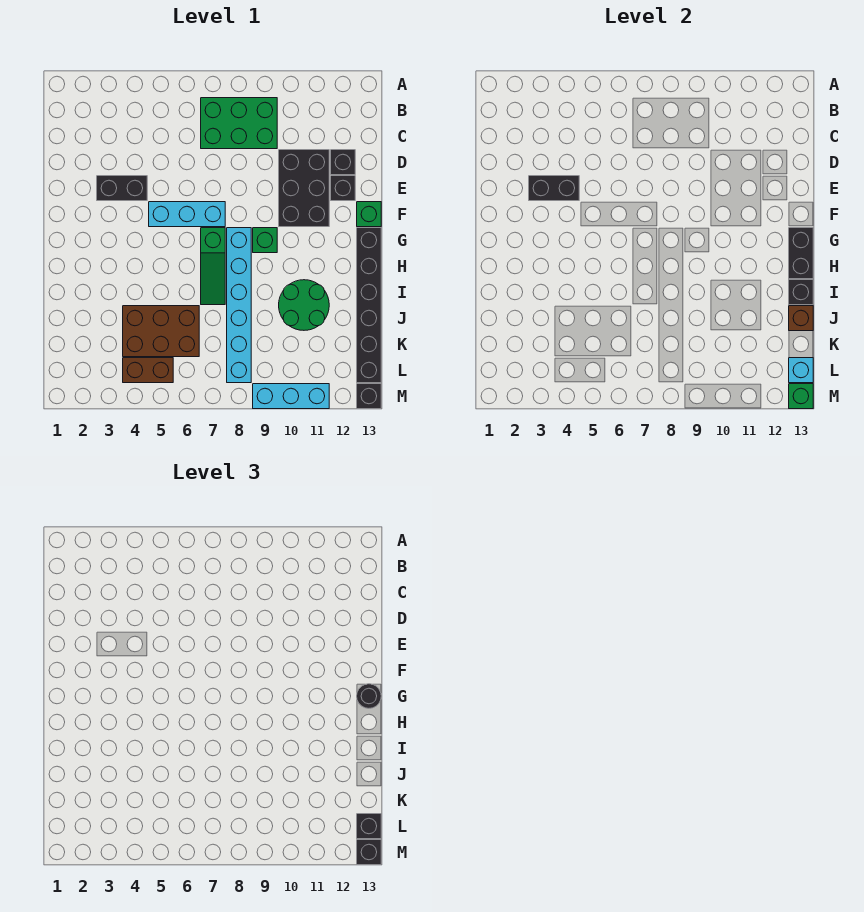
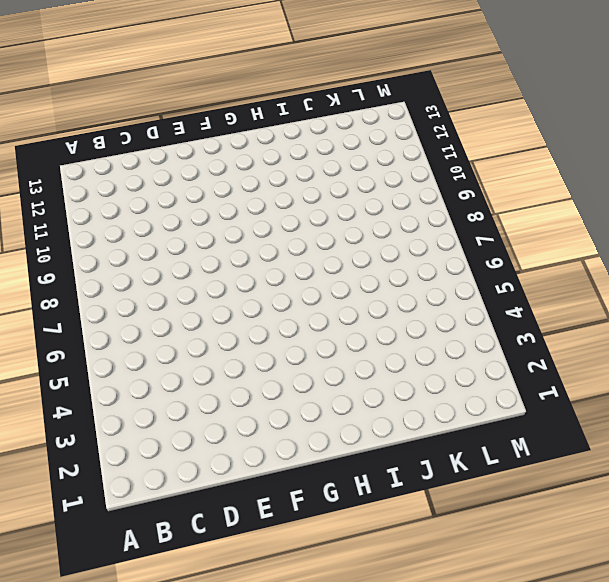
none -> green brick B7:C9 level 1
none -> black brick D10:F11 level 1
none -> black brick D12 level 1

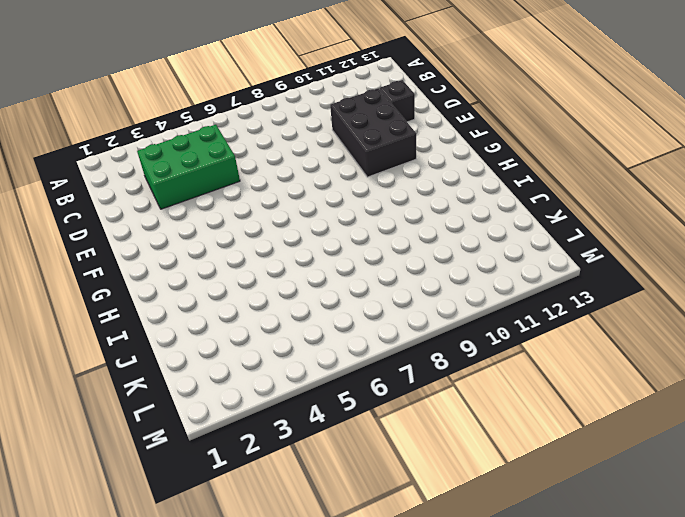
green brick C3:D5 level 1 -> green brick B7:C9 level 1
none -> black brick E3:E4 level 1
none -> black brick E12 level 1
none -> cyan brick F5:F7 level 1

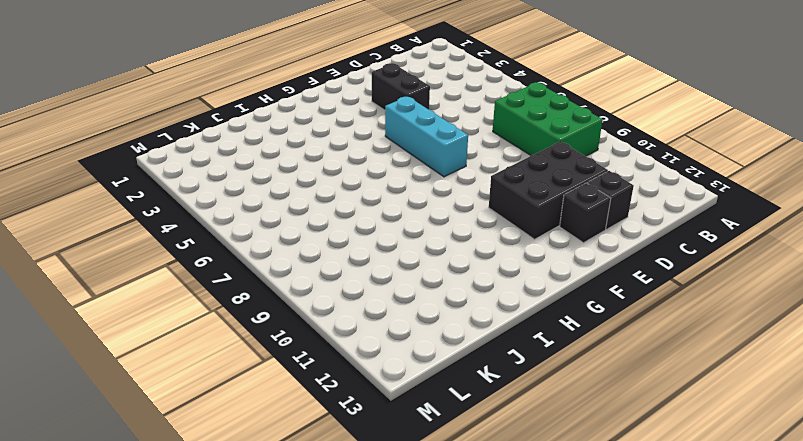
none -> green brick F13 level 1
none -> green slope G7:I7 level 1 top G
none -> cyan brick G8:L8 level 1

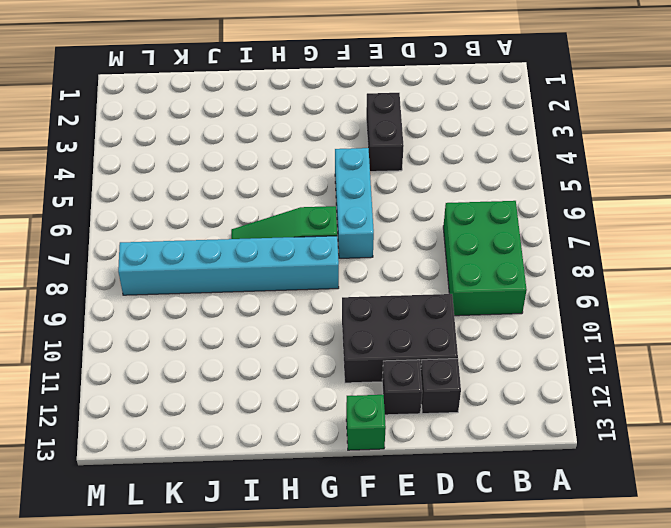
none -> green brick G9 level 1
none -> black brick G13:L13 level 1
none -> green round brick I10:J11 level 1

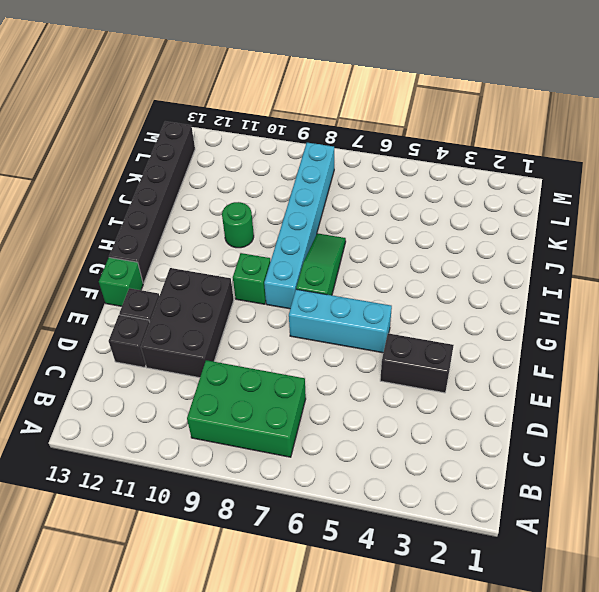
green round brick I10 level 1 -> green round brick I10:J11 level 1
none -> brown brick J4:K6 level 1
none -> brown brick L4:L5 level 1
none -> cyan brick M9:M11 level 1

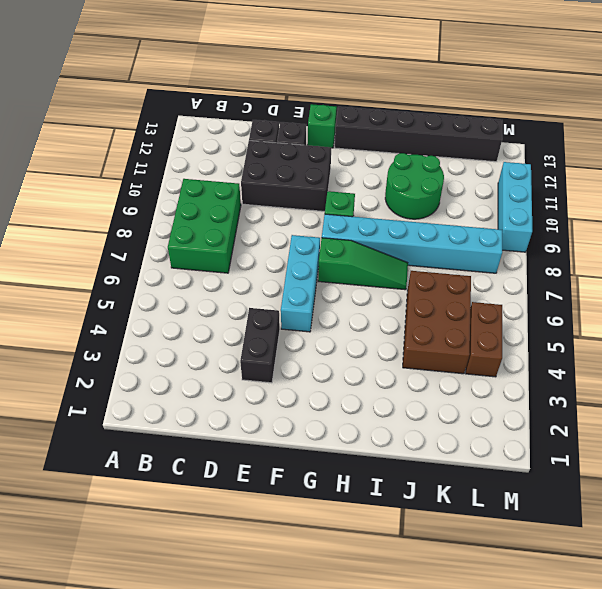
none -> black brick M13 level 1
none -> black brick E3:E4 level 2
none -> black brick G13:H13 level 2

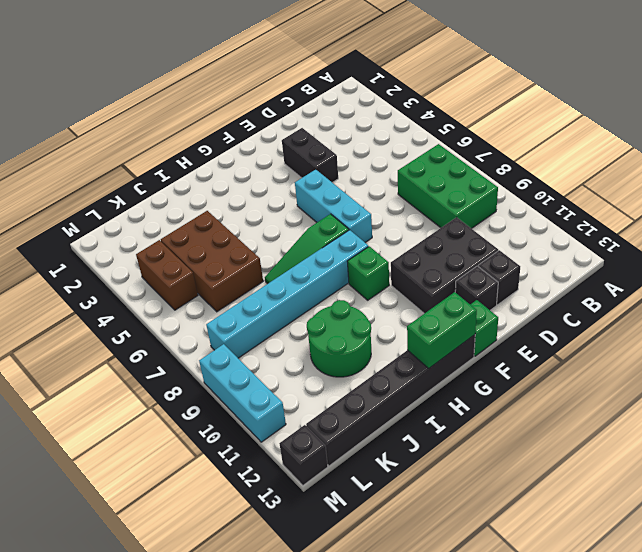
green brick G13:H13 level 2 -> black brick G13:H13 level 2
none -> black brick E3:E4 level 2
none -> black brick I13 level 2
none -> brown brick J13 level 2

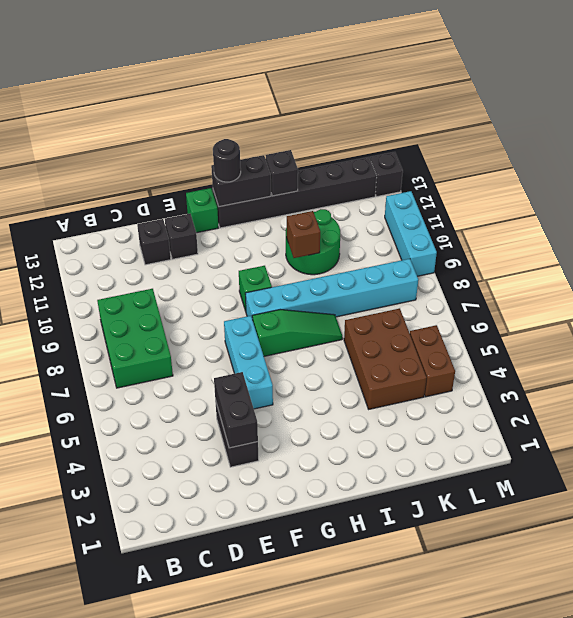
brown brick I10 level 2 -> brown brick J13 level 2
none -> black brick D10:F11 level 1
none -> cyan brick L13 level 2
none -> green brick M13 level 2

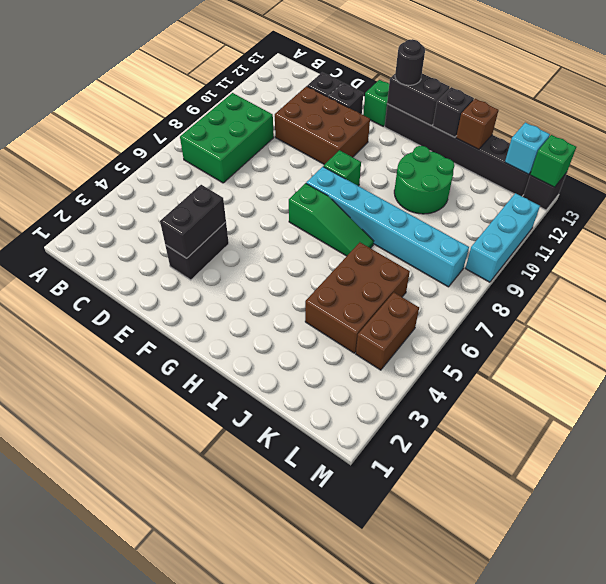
brown brick D10:F11 level 1 -> black brick D10:F11 level 1
none -> cyan brick F5:F7 level 1
none -> black brick L13 level 3
none -> black brick M13 level 3

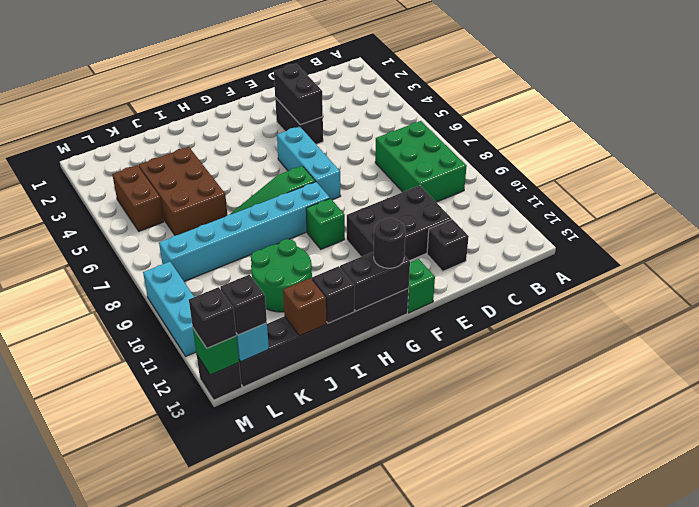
none -> black brick E12 level 1

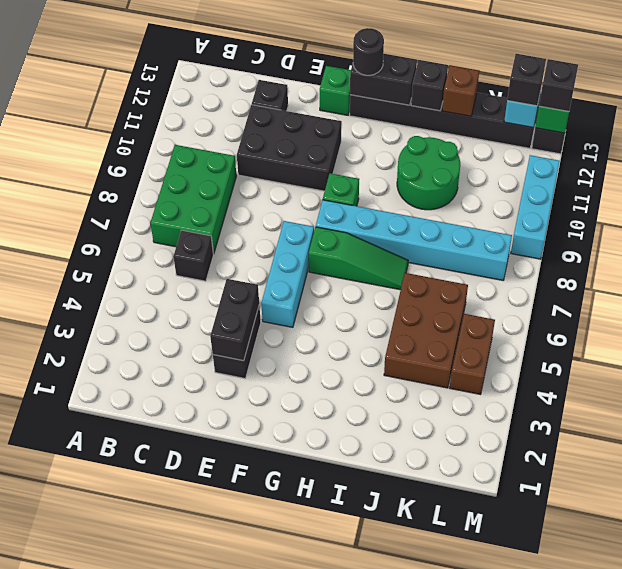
black brick C6 level 1 -> black brick E12 level 1

